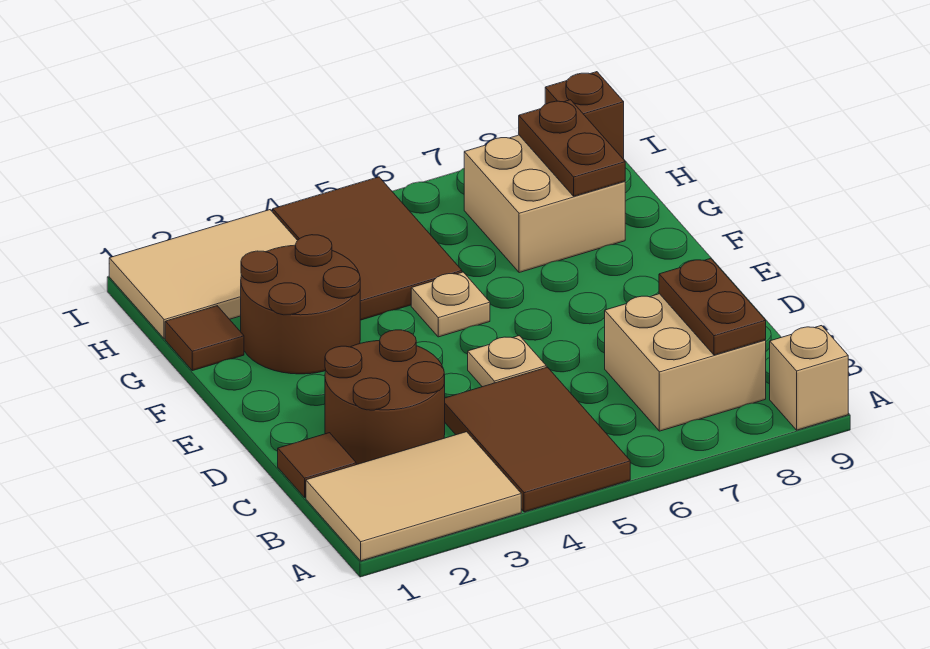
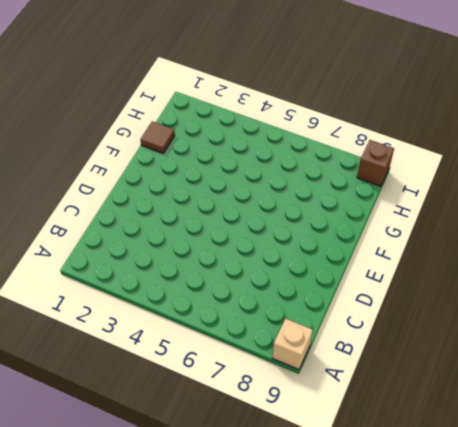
none -> tan tile A1:B3 level 1
none -> brown tile A4:C5 level 1
none -> tan brick B7:C8 level 1

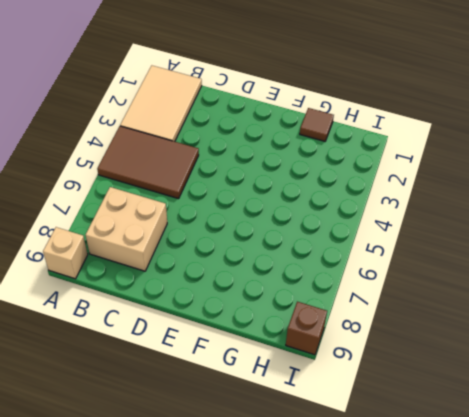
none -> brown tile C1 level 1
none -> brown round brick C2:D3 level 1
none -> tan plate D5 level 1

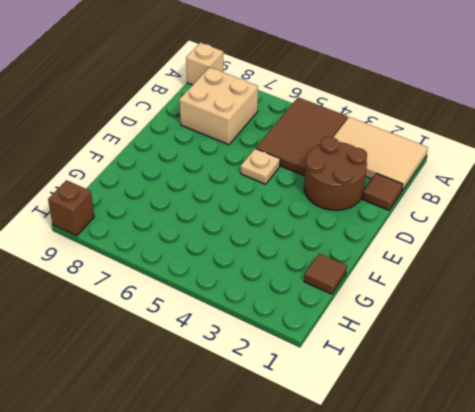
none -> brown round brick F2:G3 level 1
none -> tan plate F5 level 1
none -> brown tile G4:I5 level 1

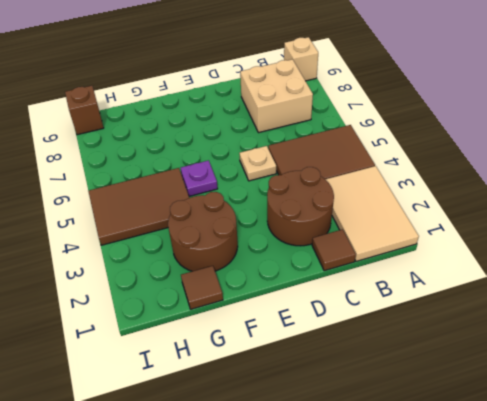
purple plate F5 level 1 -> tan plate F5 level 1
none -> tan brick G7:H8 level 1
none -> tan tile H1:I3 level 1
none -> brown plate B8:C8 level 2

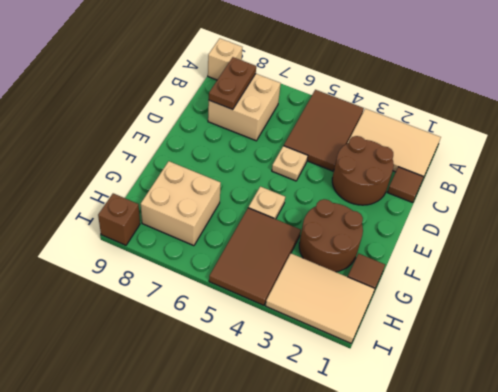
none -> brown plate G8:H8 level 2

